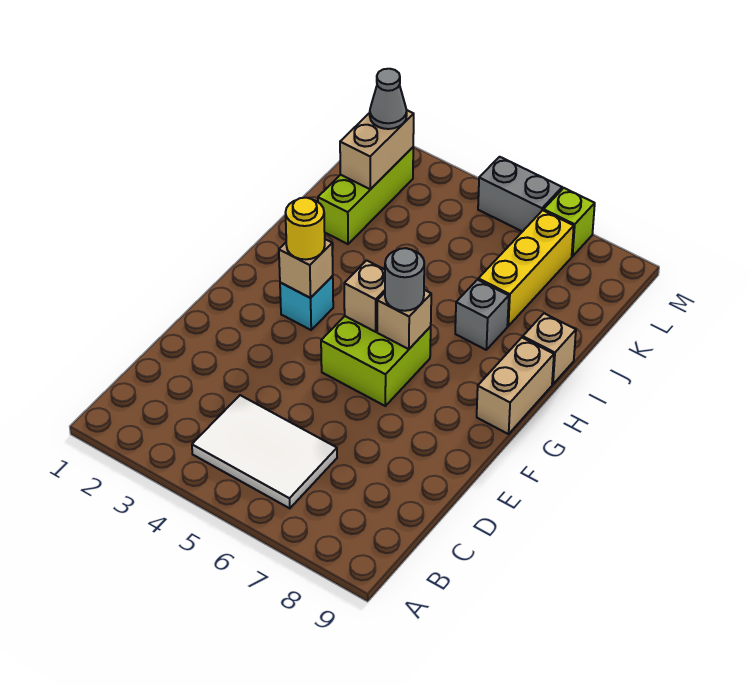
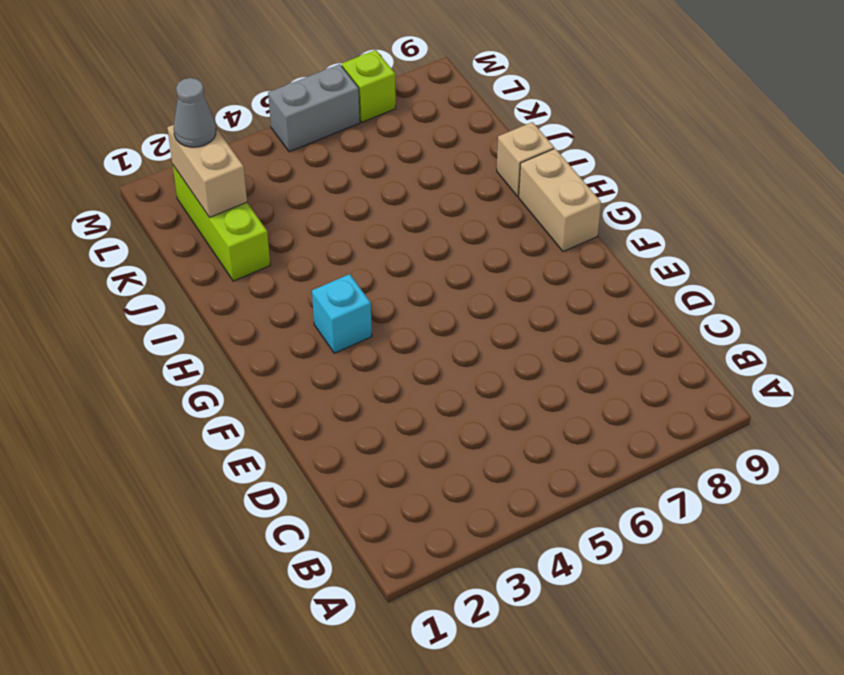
none -> white tile B4:C6 level 1
none -> lime brick F5:G6 level 1
none -> grey brick I7 level 1

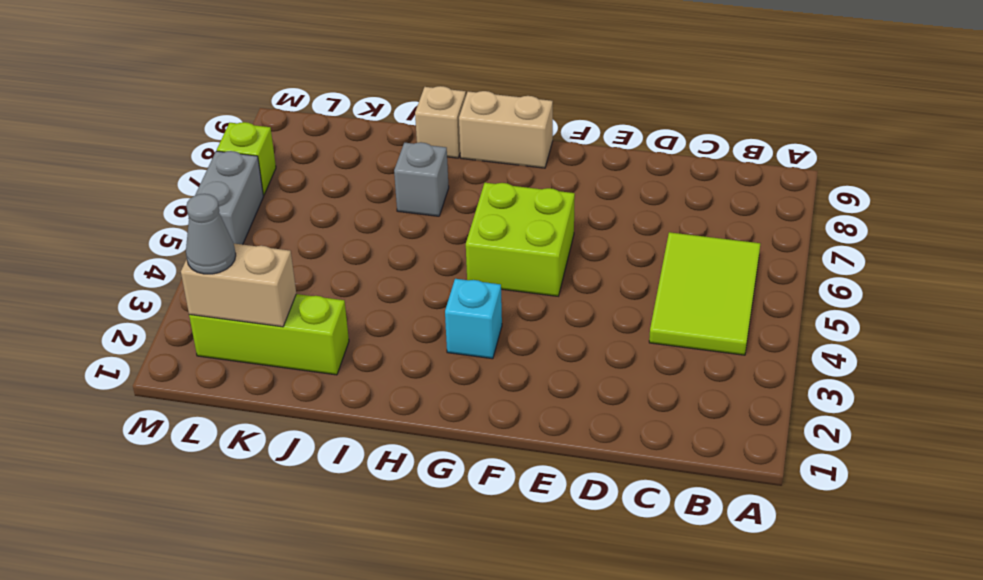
lime tile B4:C6 level 1 -> white tile B4:C6 level 1
none -> yellow brick J7:L7 level 1
none -> tan brick G3 level 2
none -> tan brick G5 level 2

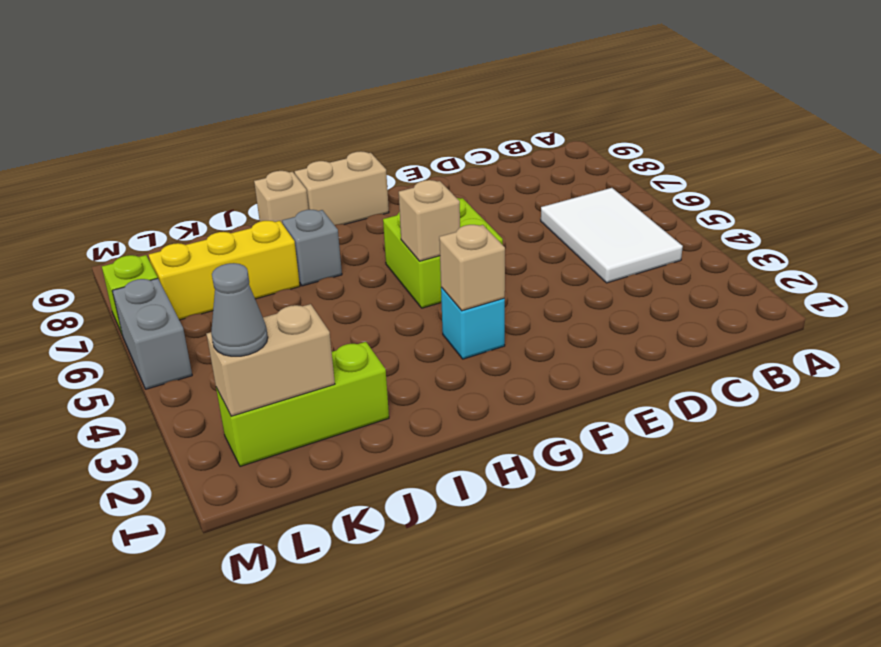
none -> tan brick G6 level 2
none -> yellow round brick G3 level 3
none -> grey round brick G6 level 3

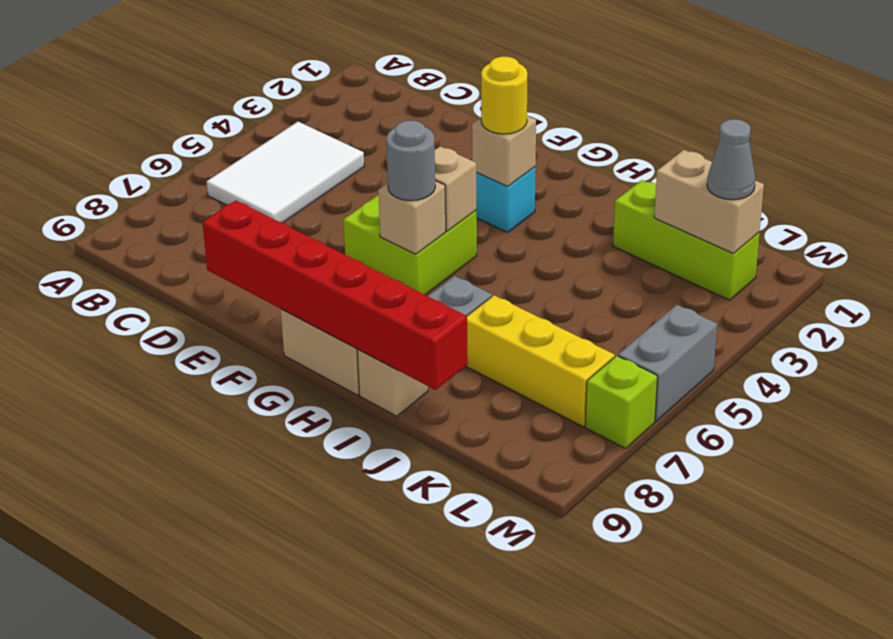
red brick E9:J9 level 2 -> none

